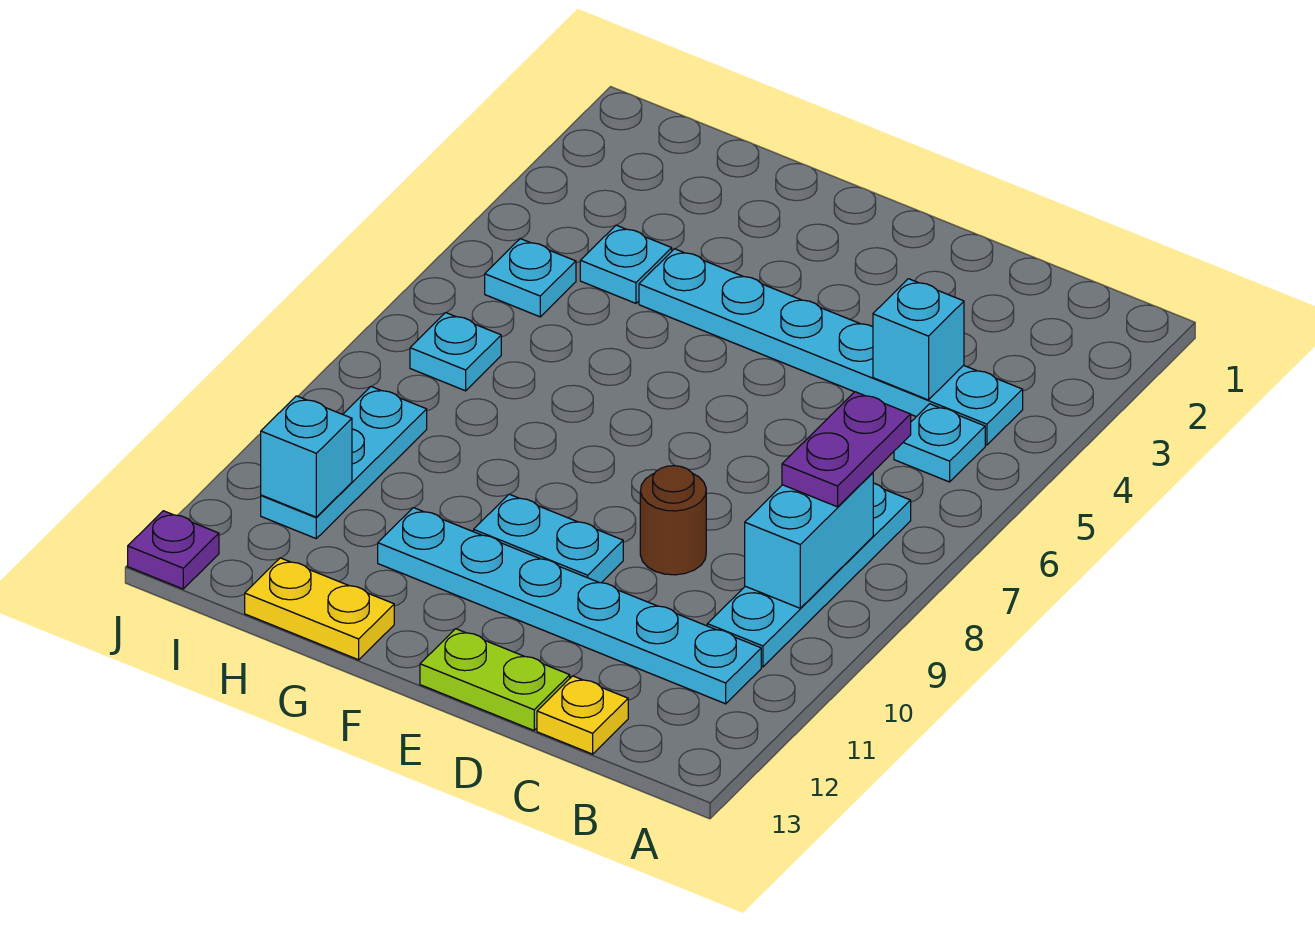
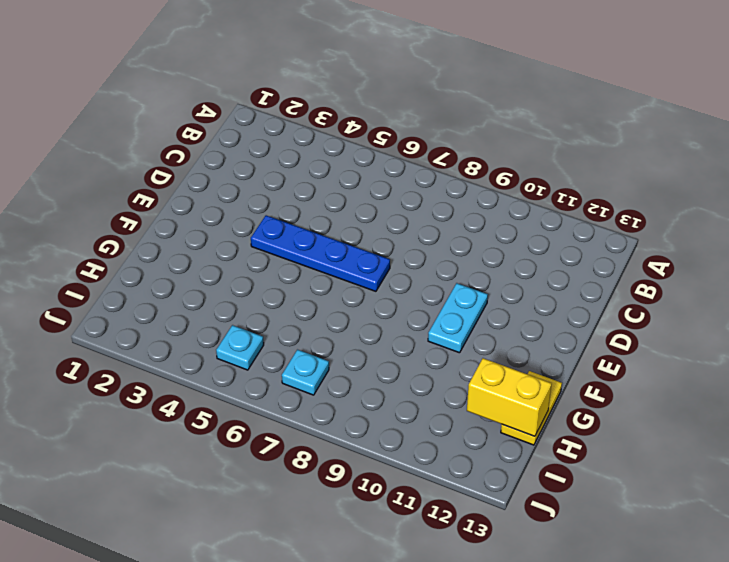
blue plate E4:E7 level 1 -> cyan plate B4:G4 level 1
yellow brick H12:H13 level 2 -> none
none -> cyan plate B5 level 1
none -> cyan plate B7:B10 level 1
none -> cyan plate B11:G11 level 1

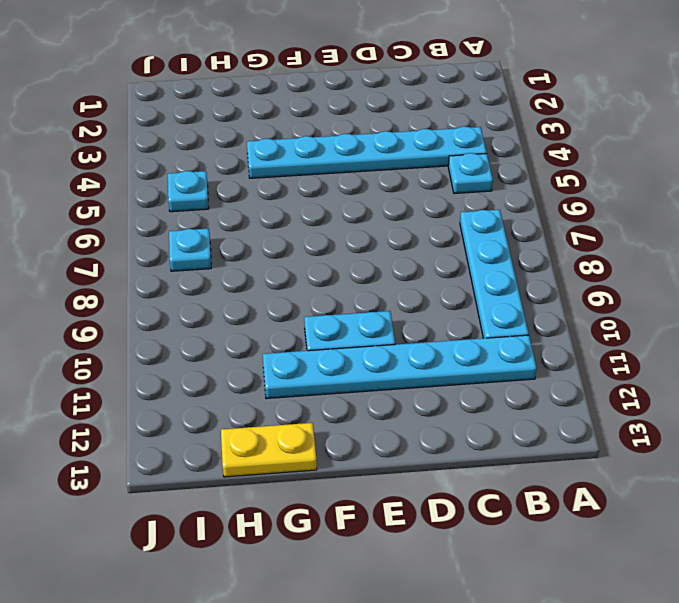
none -> yellow plate C13 level 1
none -> brown round brick D9 level 1
none -> lime plate D13:E13 level 1

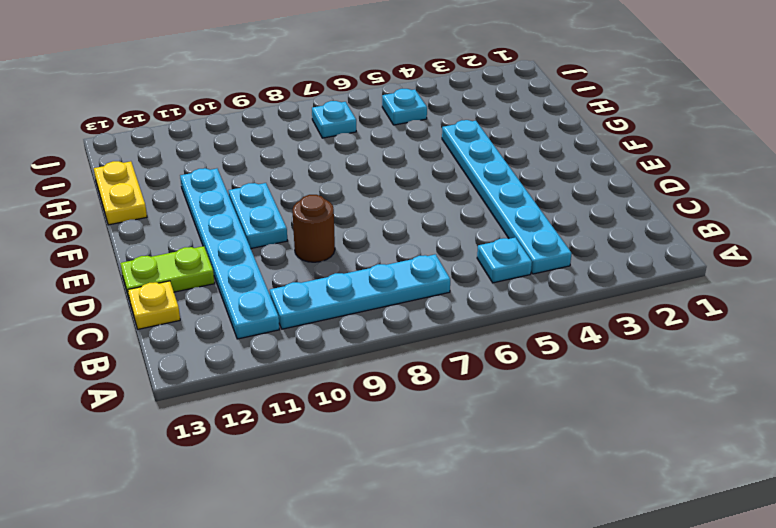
lime plate D12:D13 level 1 -> lime plate D13:E13 level 1
none -> cyan plate H4 level 1
none -> cyan plate I9:I11 level 1
none -> purple plate J13 level 1

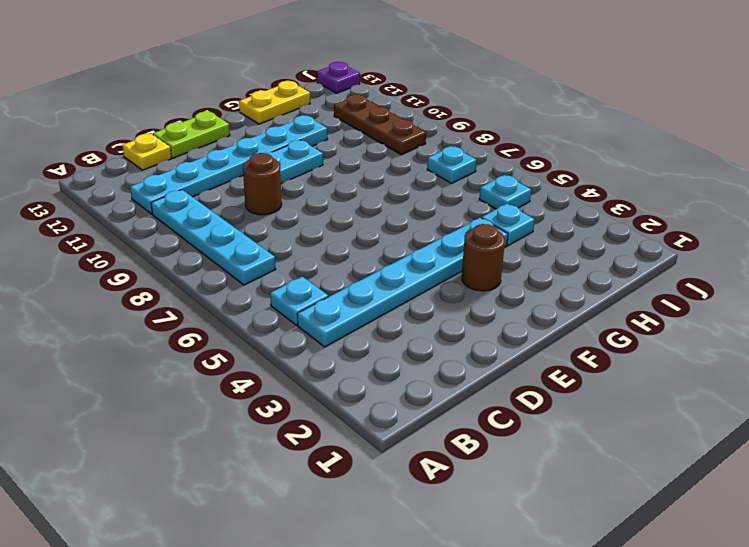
brown round brick F3 level 1 -> none
brown plate I9:I11 level 1 -> cyan plate I9:I11 level 1
none -> cyan brick B8:B9 level 2
none -> cyan brick C4 level 2
none -> cyan brick I11 level 2

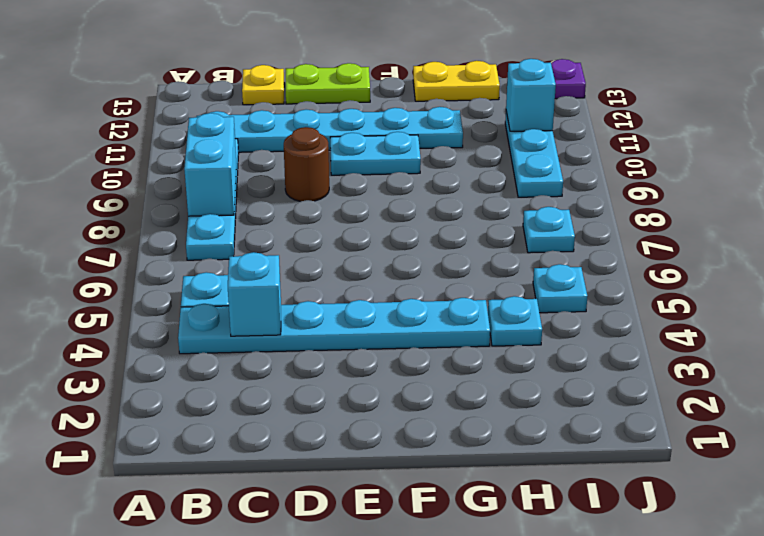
none -> purple plate B7:B8 level 3

